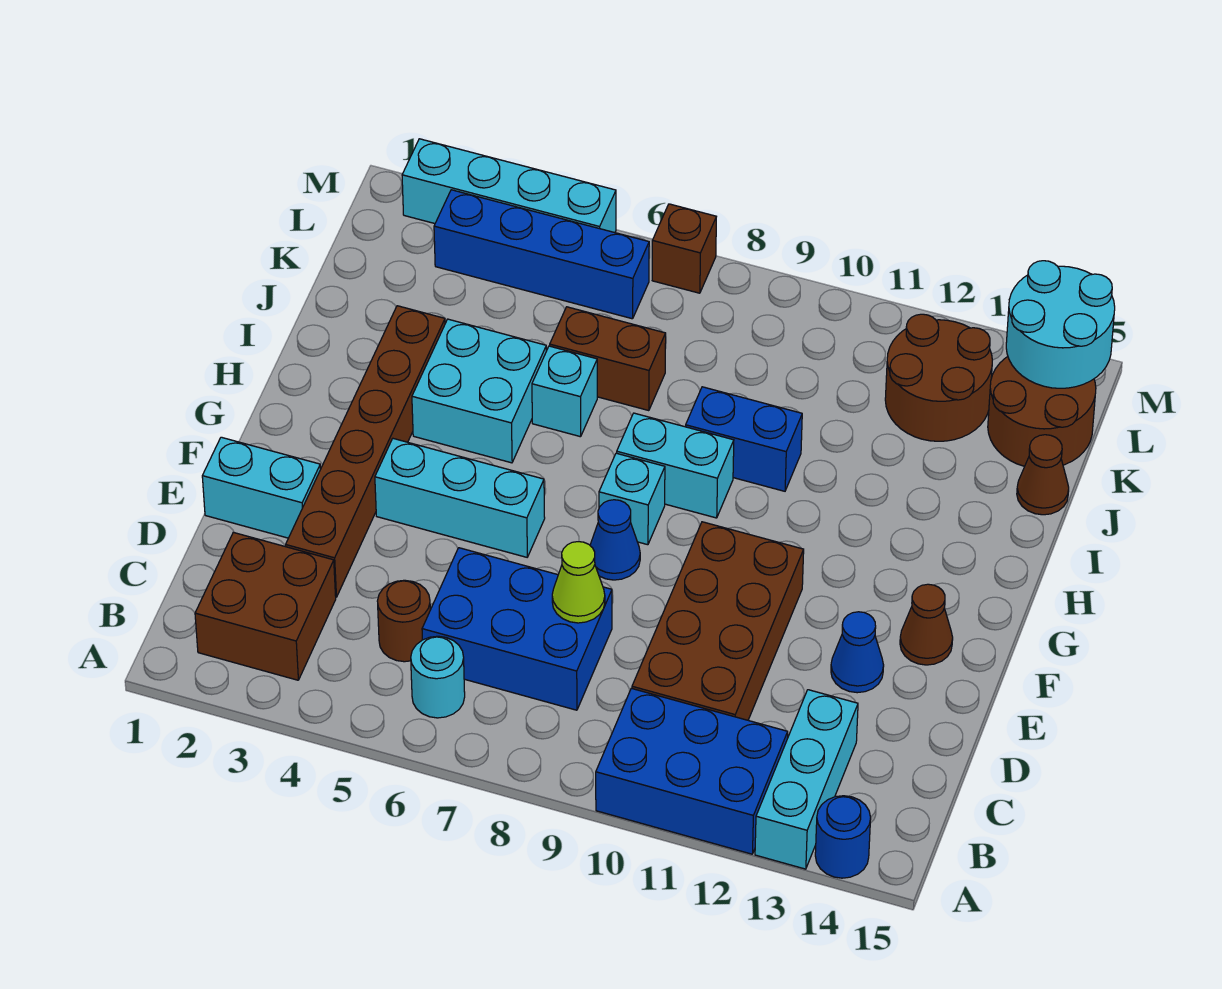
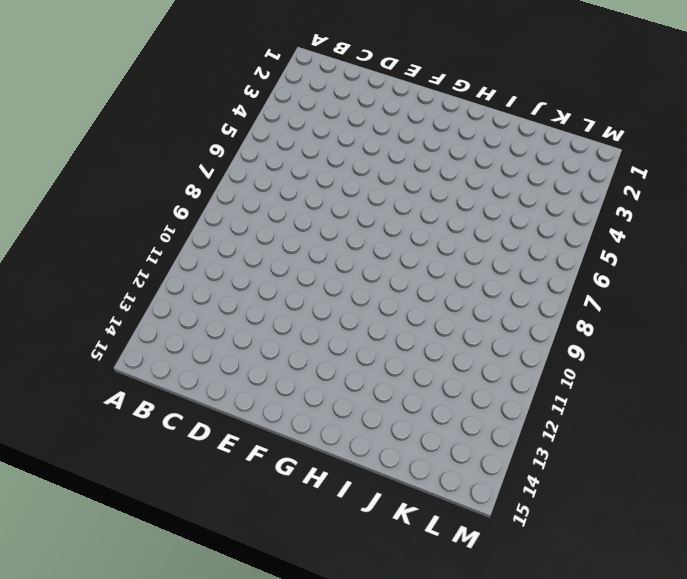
none -> blue brick A10:B12 level 1
none -> cyan brick A13:C13 level 1
none -> blue round brick A14 level 1

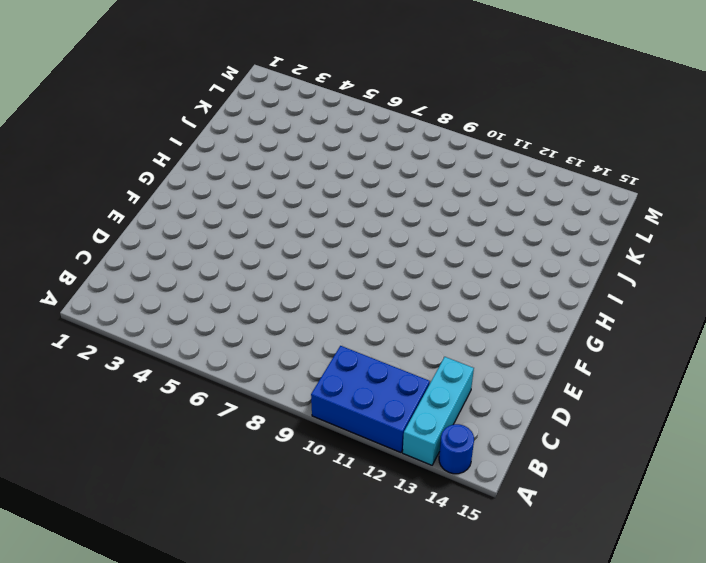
none -> brown brick B2:C3 level 1
none -> cyan round brick B6 level 1
none -> brown round brick C5 level 1

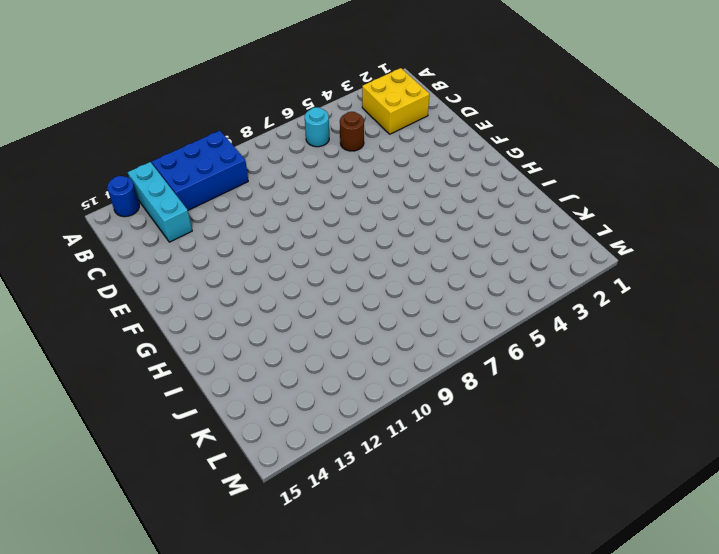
yellow brick B2:C3 level 1 -> brown brick B2:C3 level 1
none -> blue brick C6:D8 level 1
none -> brown brick C10:F11 level 1
none -> brown brick D3:I3 level 1

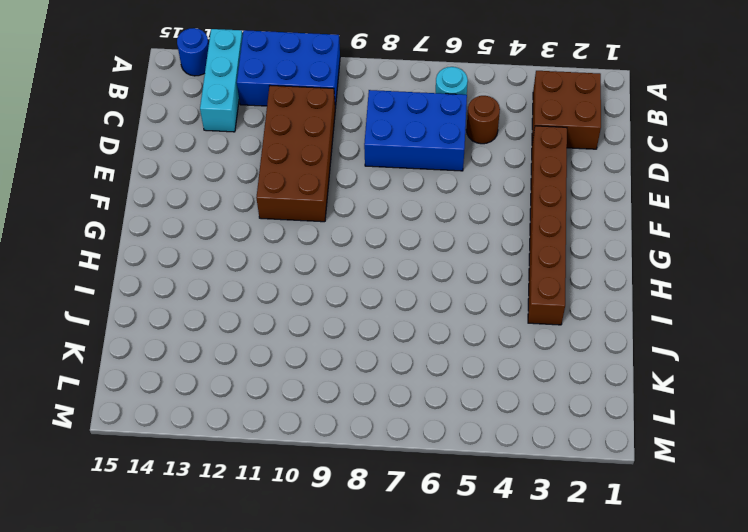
none -> cyan brick E1:E2 level 1
none -> blue cone E13 level 1
none -> cyan brick F4:F6 level 1

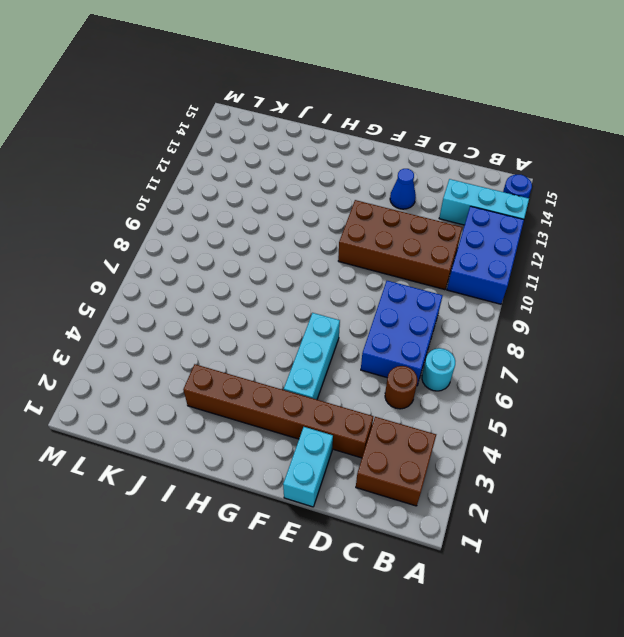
none -> blue cone F8 level 1
none -> brown cone F14 level 1
none -> cyan brick G8 level 1

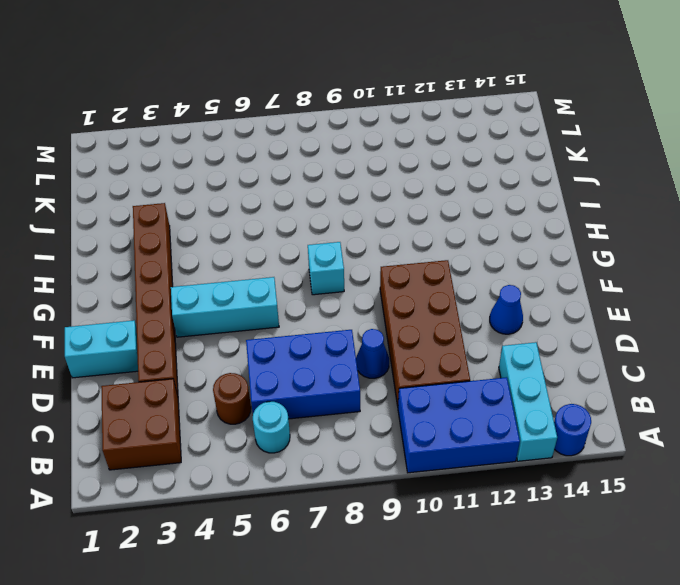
blue cone D9 level 1 -> blue cone F8 level 1
none -> brown cone F14 level 1
none -> cyan brick H4:I5 level 1
none -> cyan brick H8:H9 level 1

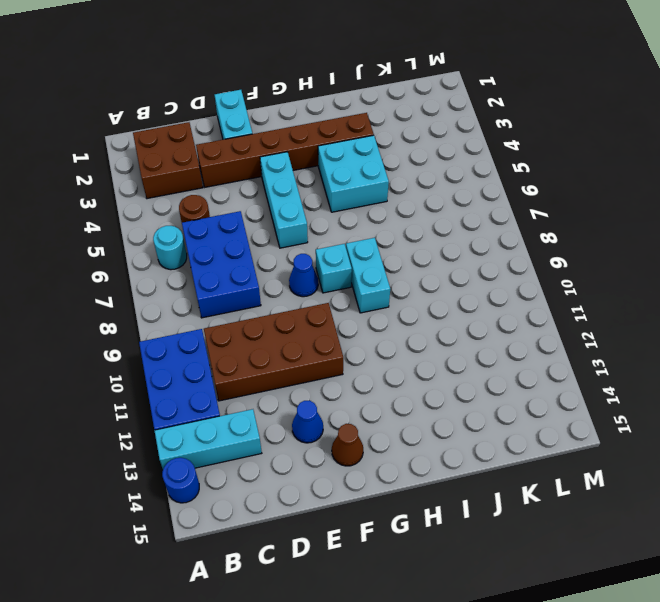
none -> cyan brick I6 level 1
none -> blue brick I9:I10 level 1
none -> brown brick J6:J7 level 1

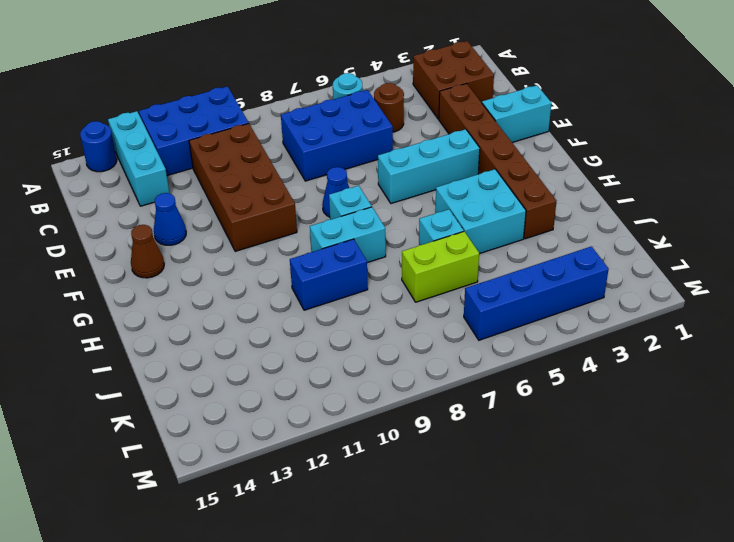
lime brick J6:J7 level 1 -> brown brick J6:J7 level 1
none -> brown cone J15 level 1
none -> brown round brick K12:L13 level 1
none -> brown round brick K14:L15 level 1

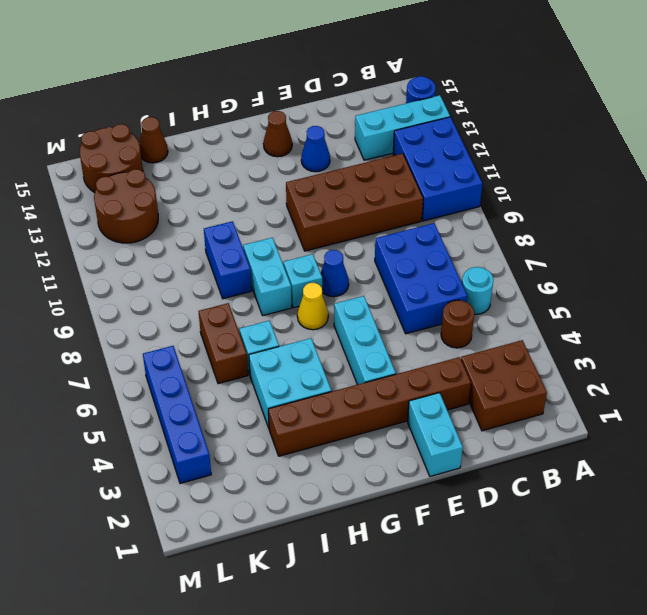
yellow cone G7 level 1 -> none
none -> cyan brick M2:M5 level 1
none -> brown brick M7 level 1
none -> lime cone D8 level 2

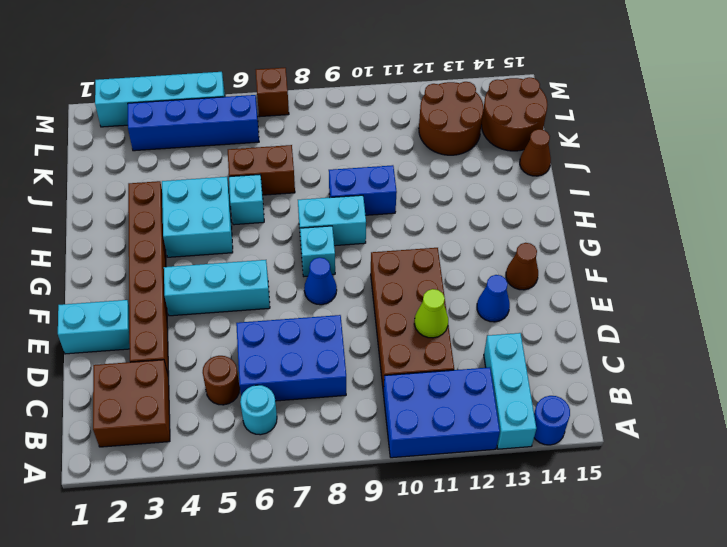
lime cone D11 level 2 -> lime cone D8 level 2
none -> cyan round brick L14:M15 level 2

